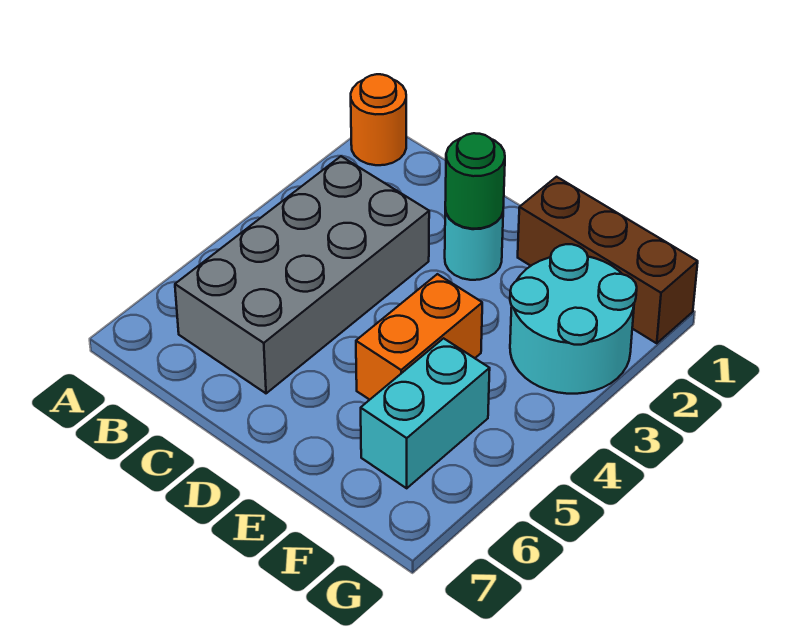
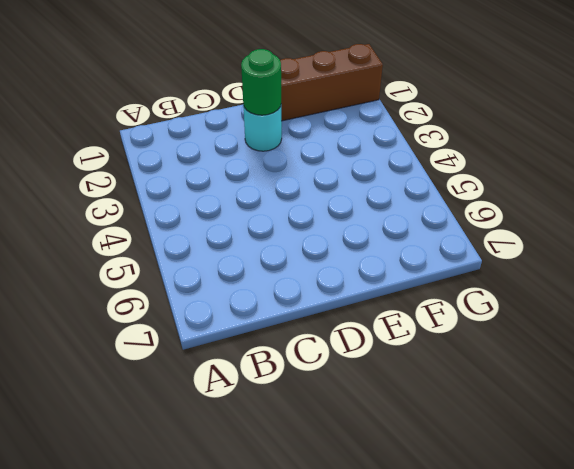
none -> orange round brick A1 level 1
none -> grey brick B3:C6 level 1

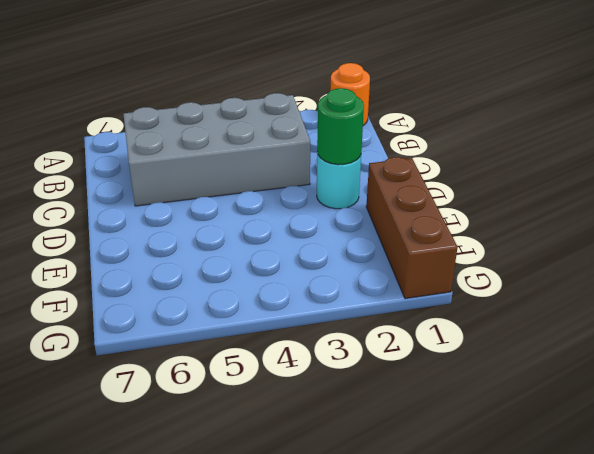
none -> orange brick E4:E5 level 1
none -> cyan round brick F2:G3 level 1

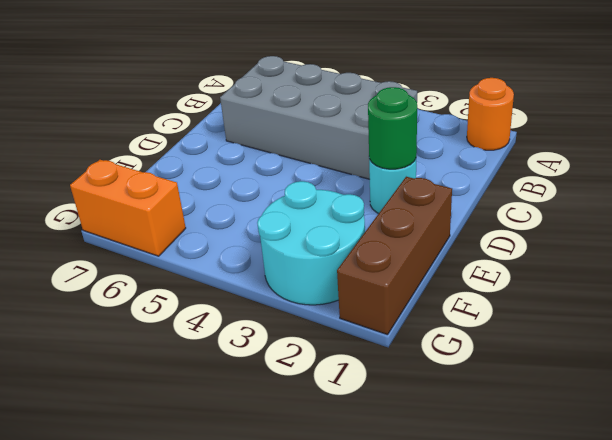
orange brick G6:G7 level 1 -> orange brick E4:E5 level 1
none -> cyan brick F5:F6 level 1

